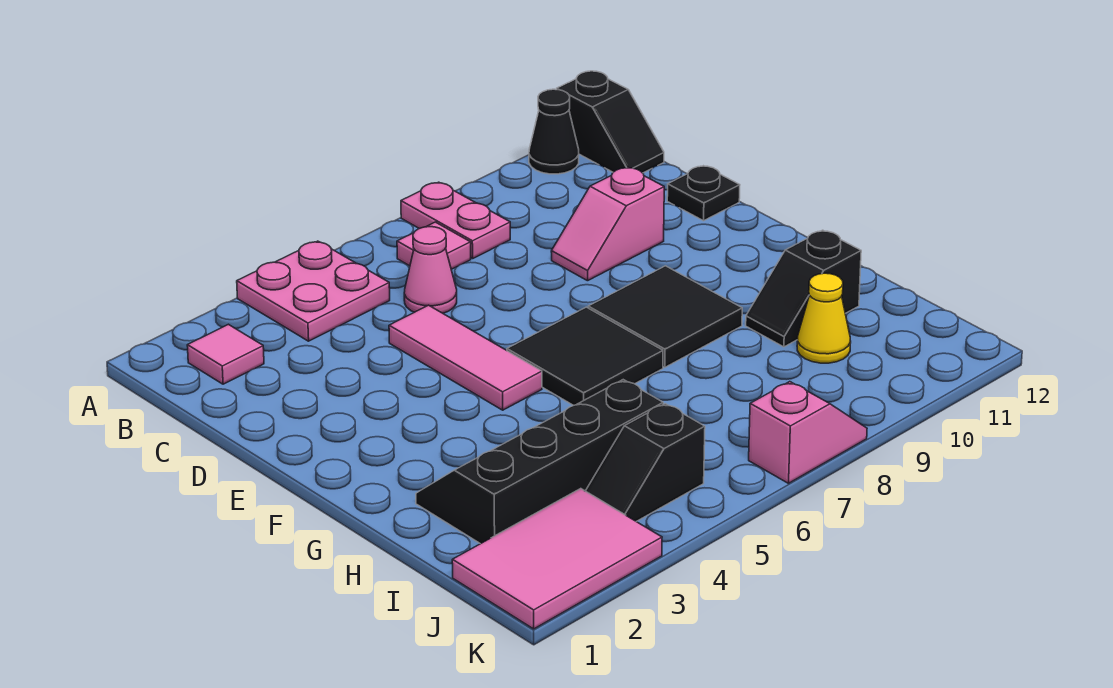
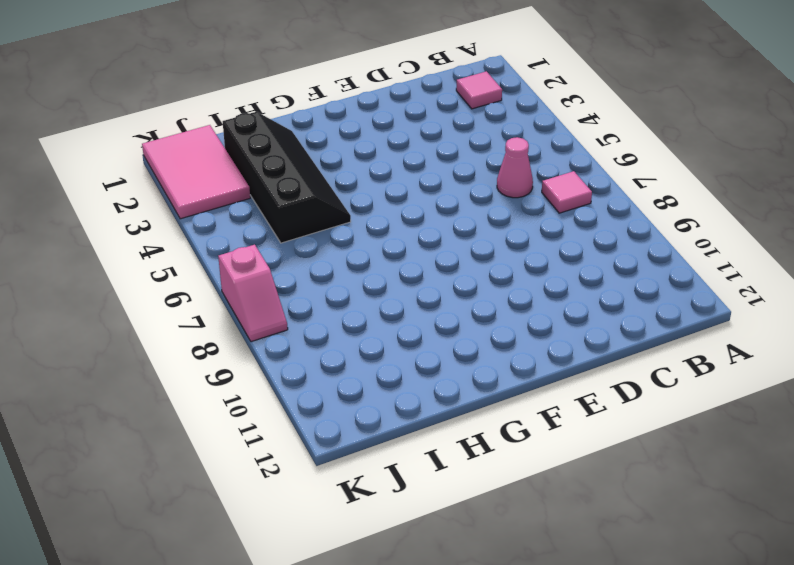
none -> pink plate A4:B5 level 1
none -> pink plate A8:B8 level 1
none -> black cone A11 level 1

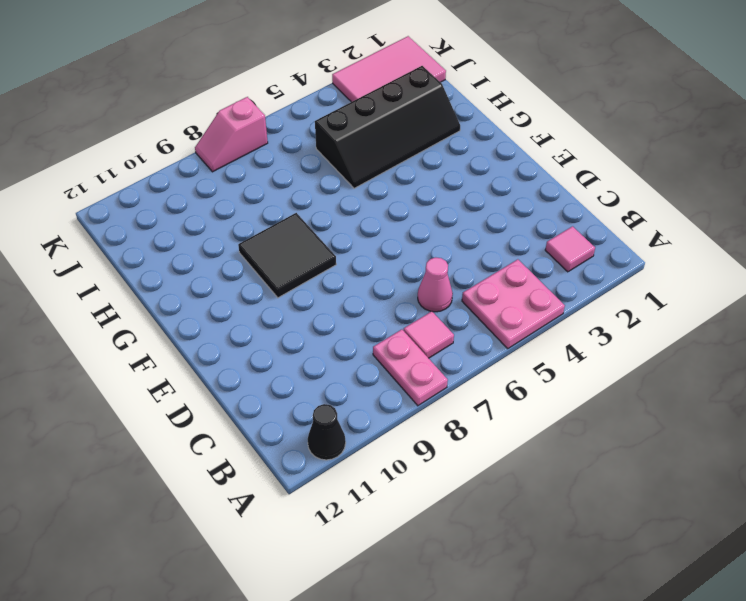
none -> black slope A12:B12 level 1 top A
none -> pink tile D5:F5 level 1
none -> pink slope D9:D10 level 1 top 10

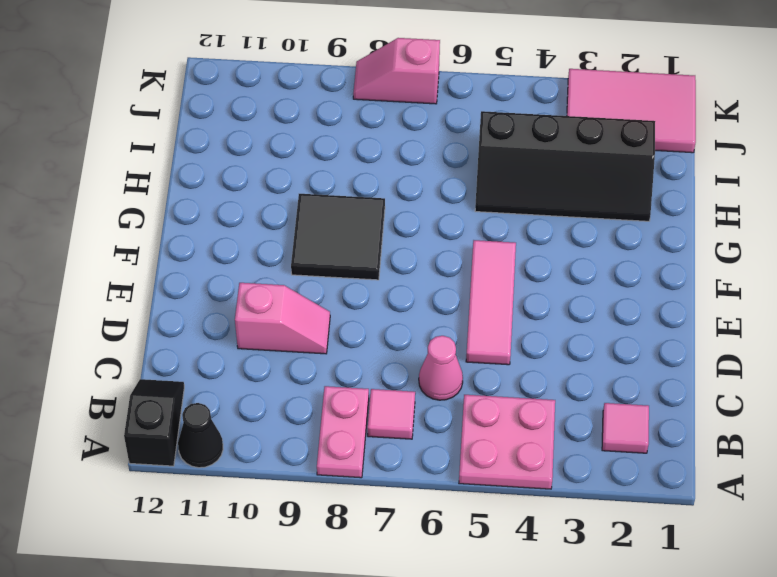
none -> black plate D12 level 1
none -> black tile F6:G7 level 1
none -> black slope H10:H11 level 1 top 11

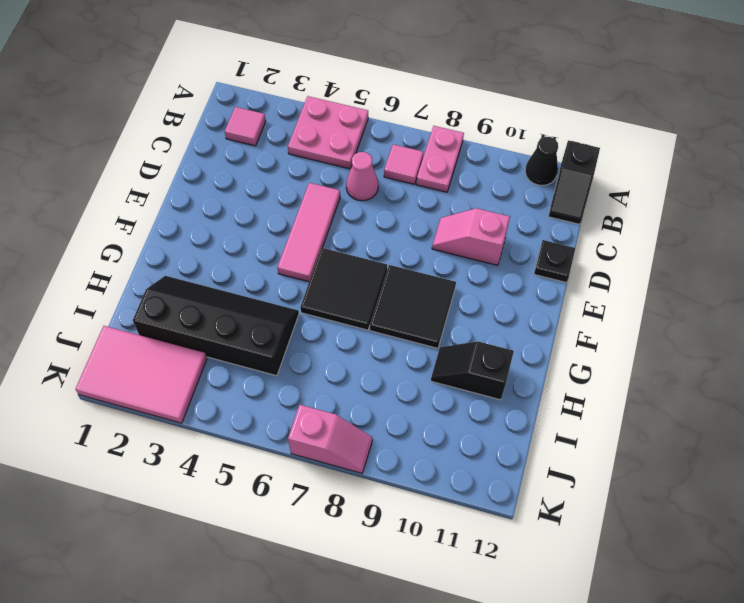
none -> yellow cone I10 level 1
none -> black slope J4:J5 level 1 top 5

